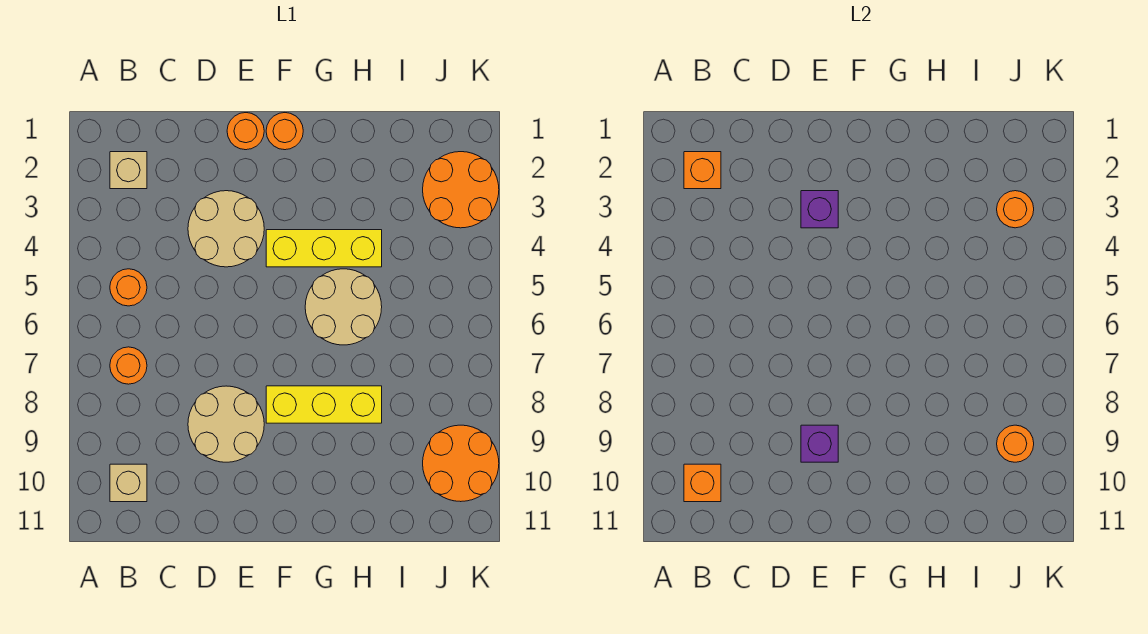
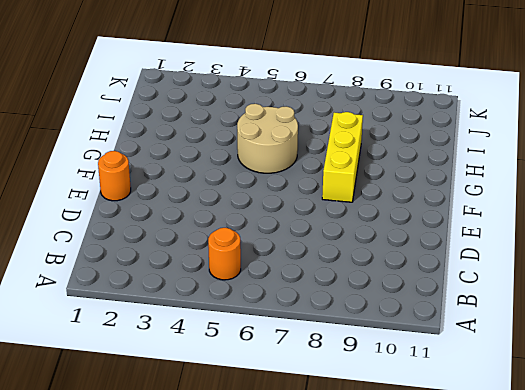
none -> tan brick B2 level 1
none -> orange round brick B7 level 1
none -> tan brick B10 level 1

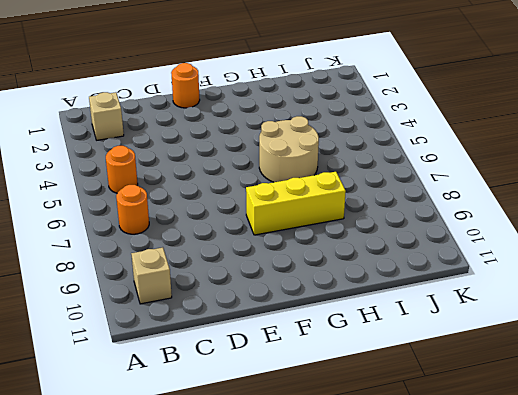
none -> tan round brick D3:E4 level 1
none -> tan round brick D8:E9 level 1
none -> orange round brick F1 level 1

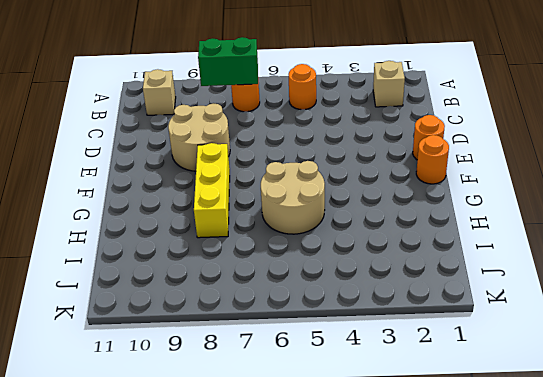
green brick B7:B8 level 2 -> none
none -> tan round brick D3:E4 level 1
none -> yellow brick F4:H4 level 1
none -> orange round brick J2:K3 level 1

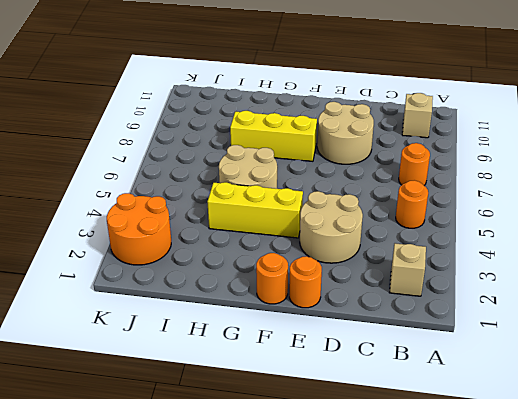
none -> orange round brick J9:K10 level 1
none -> orange brick B2 level 2
none -> orange brick B10 level 2

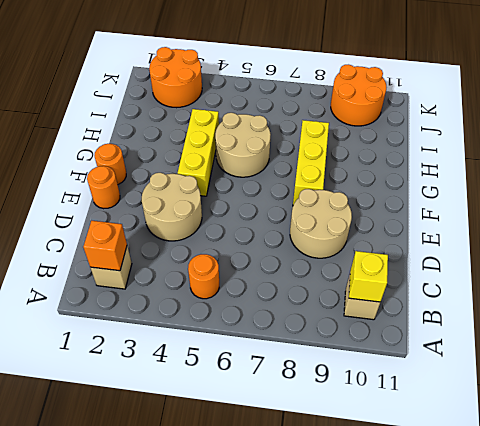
yellow brick B10 level 2 -> orange brick B10 level 2
none -> orange round brick B7 level 1
none -> purple brick E3 level 2
none -> purple brick E9 level 2

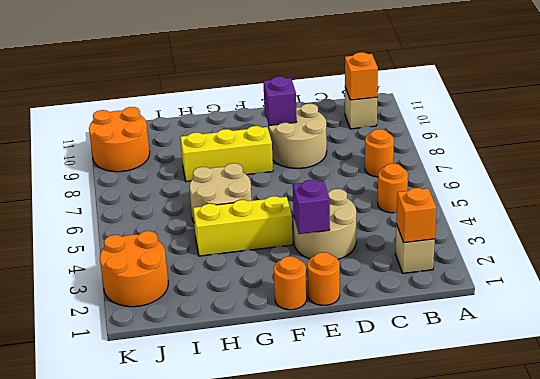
none -> orange round brick J3 level 2
none -> orange round brick J9 level 2

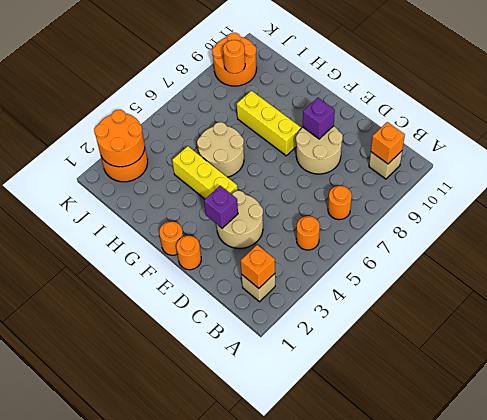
orange round brick J2:K3 level 2 -> orange round brick J3 level 2

